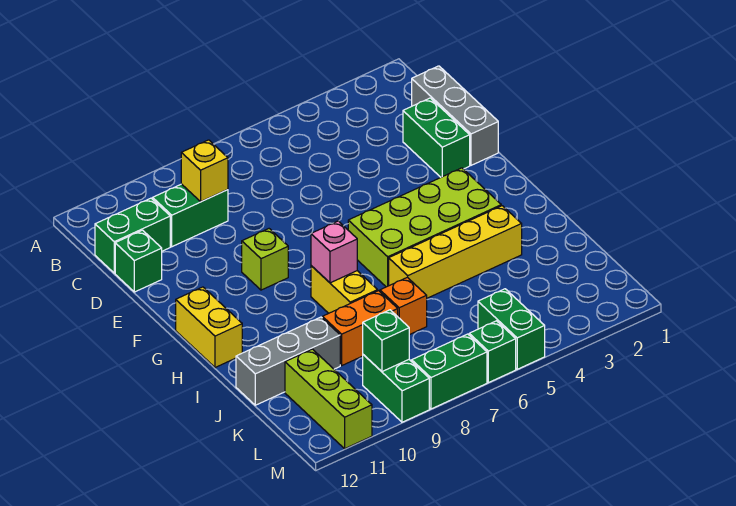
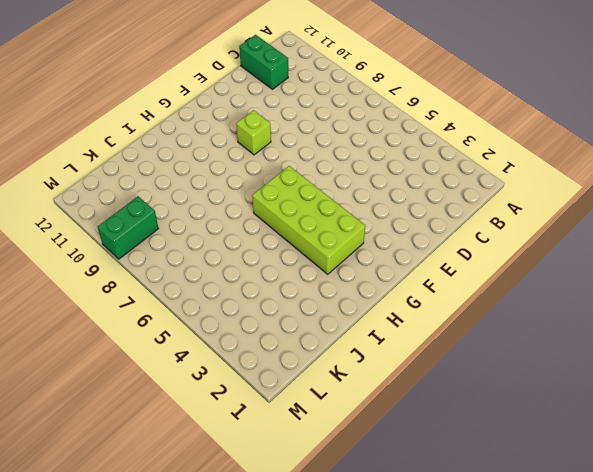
none -> grey brick C1:E1 level 1
none -> green brick C9:C10 level 1
none -> green brick D2:E2 level 1

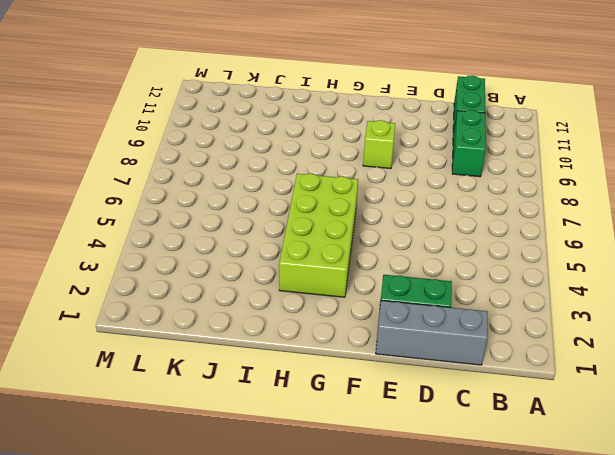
none -> green brick D12 level 1
none -> yellow brick G12:H12 level 1
none -> yellow brick H8:I8 level 1

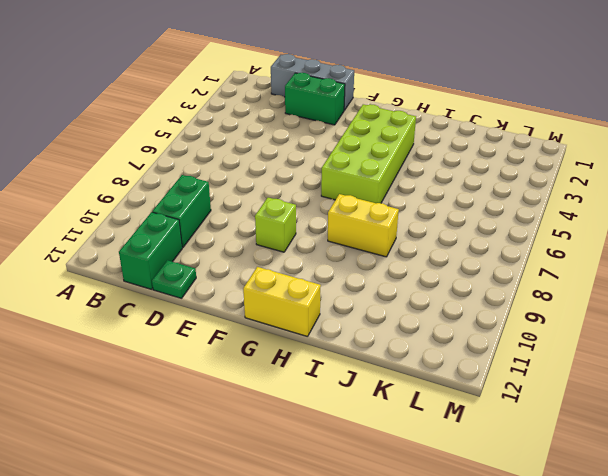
green plate D12 level 1 -> green brick D12 level 1
none -> yellow brick I3:I6 level 1
none -> orange brick J7 level 1
none -> orange brick J8:J9 level 1

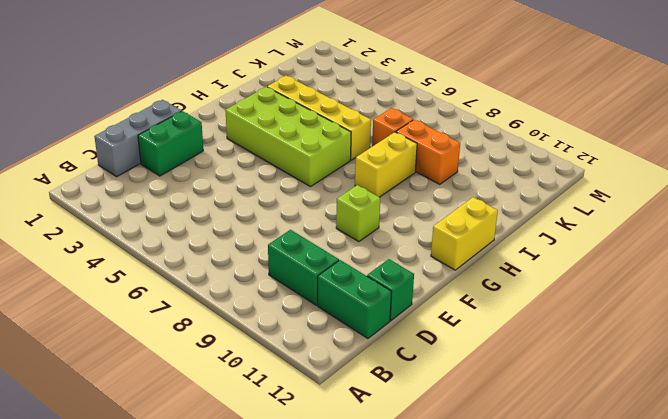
none -> grey brick J10:J12 level 1
none -> lime brick K11:M11 level 1
none -> green brick L5:M5 level 1

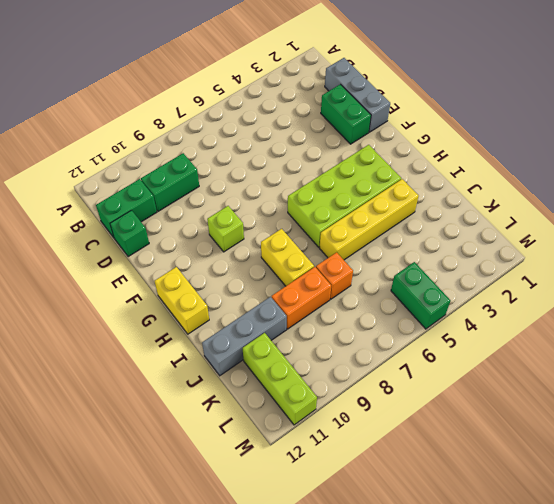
none -> green brick L9:M9 level 1
none -> green brick M6 level 1
none -> green brick M7:M8 level 1

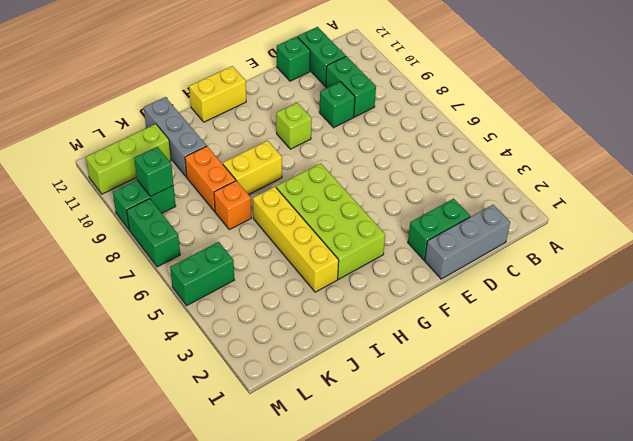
green brick D9 level 1 -> green brick M6 level 1
none -> yellow brick C9 level 2
none -> pink brick H8 level 2

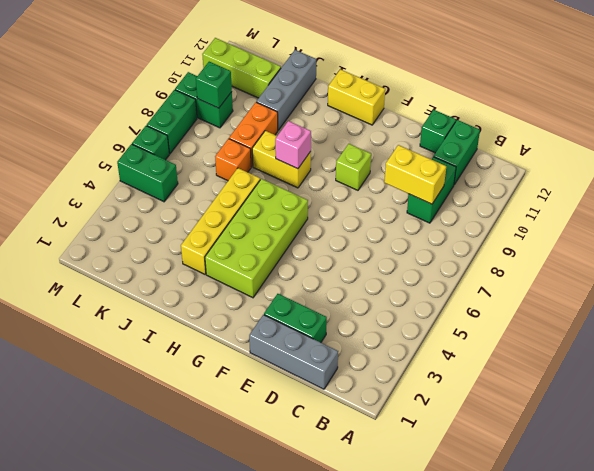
yellow brick C9:D9 level 2 -> yellow brick C9 level 2

